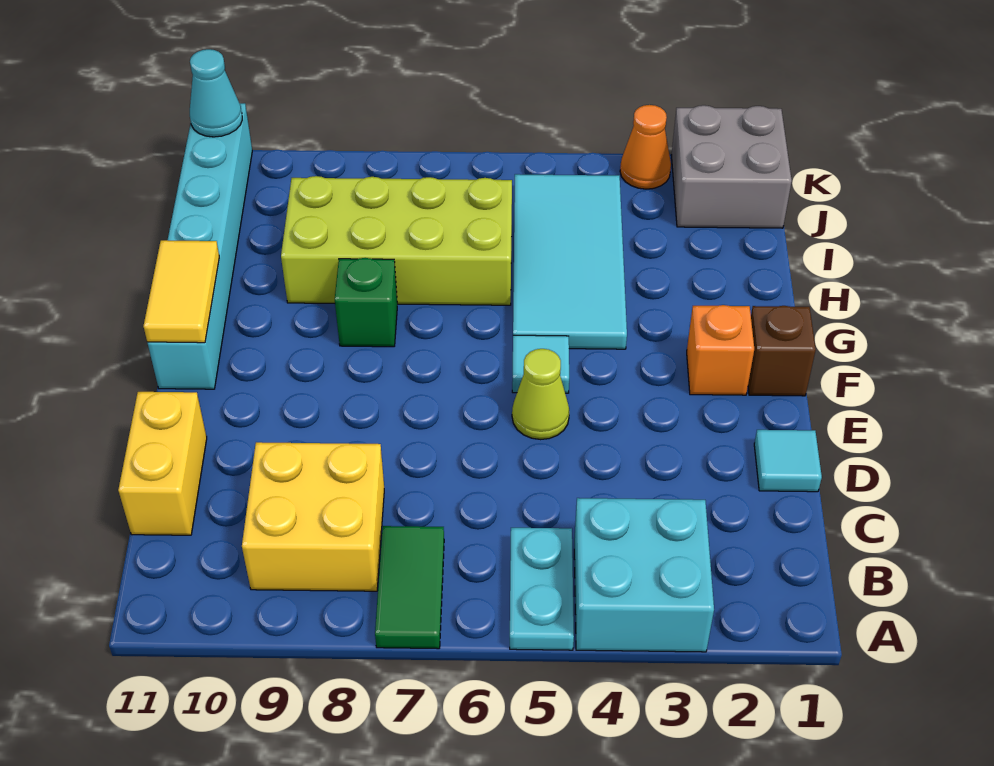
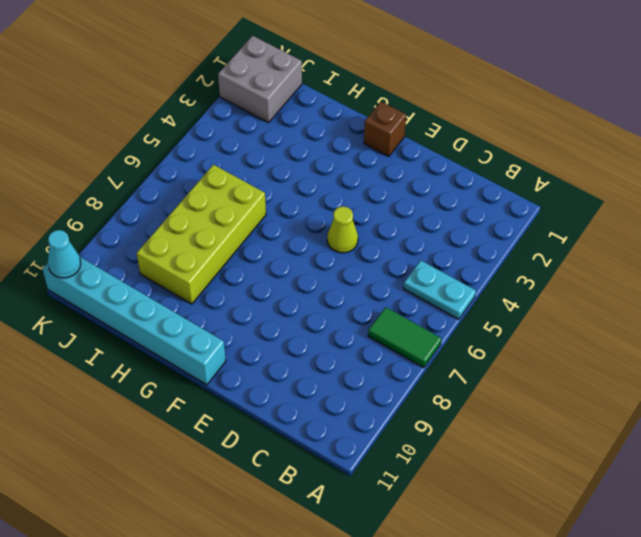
none -> cyan brick A3:B4 level 1
none -> yellow brick B8:C9 level 1
none -> yellow brick C11:D11 level 1

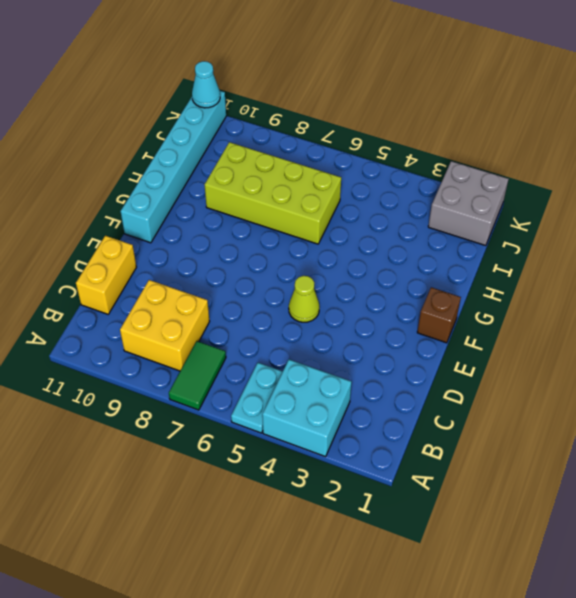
none -> cyan tile D1 level 1
none -> orange brick F2 level 1
none -> cyan tile F5 level 1

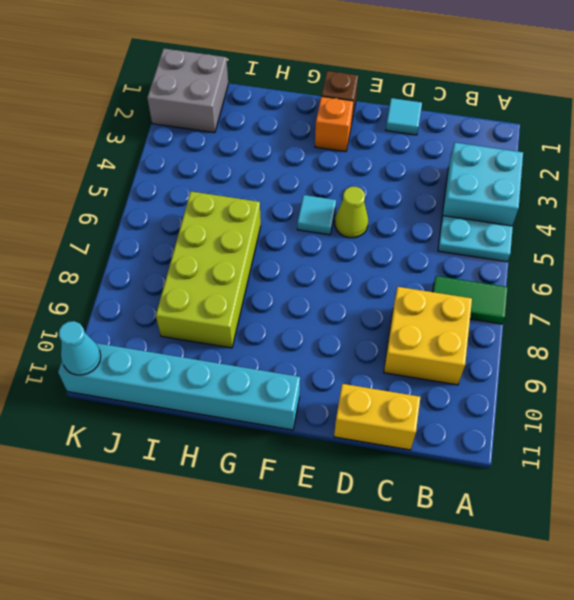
none -> cyan tile G4:J5 level 1
none -> green brick G8 level 1
none -> orange cone K3 level 1

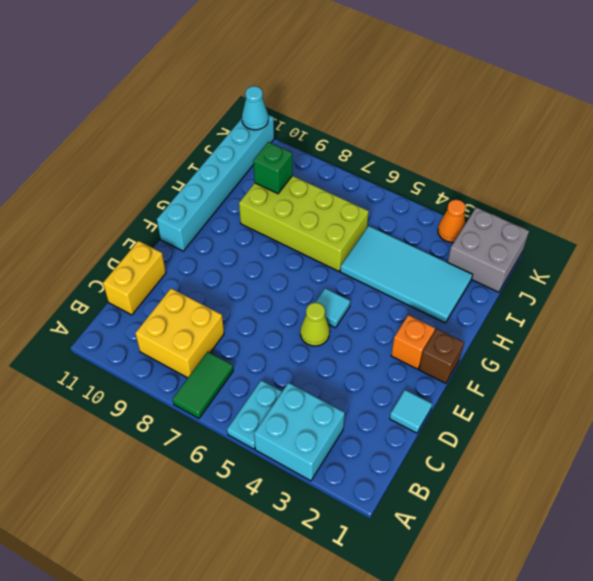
cyan tile H2:I5 level 1 -> cyan tile G4:J5 level 1
green brick I9 level 2 -> green brick G8 level 1
none -> yellow tile F11:G11 level 2

